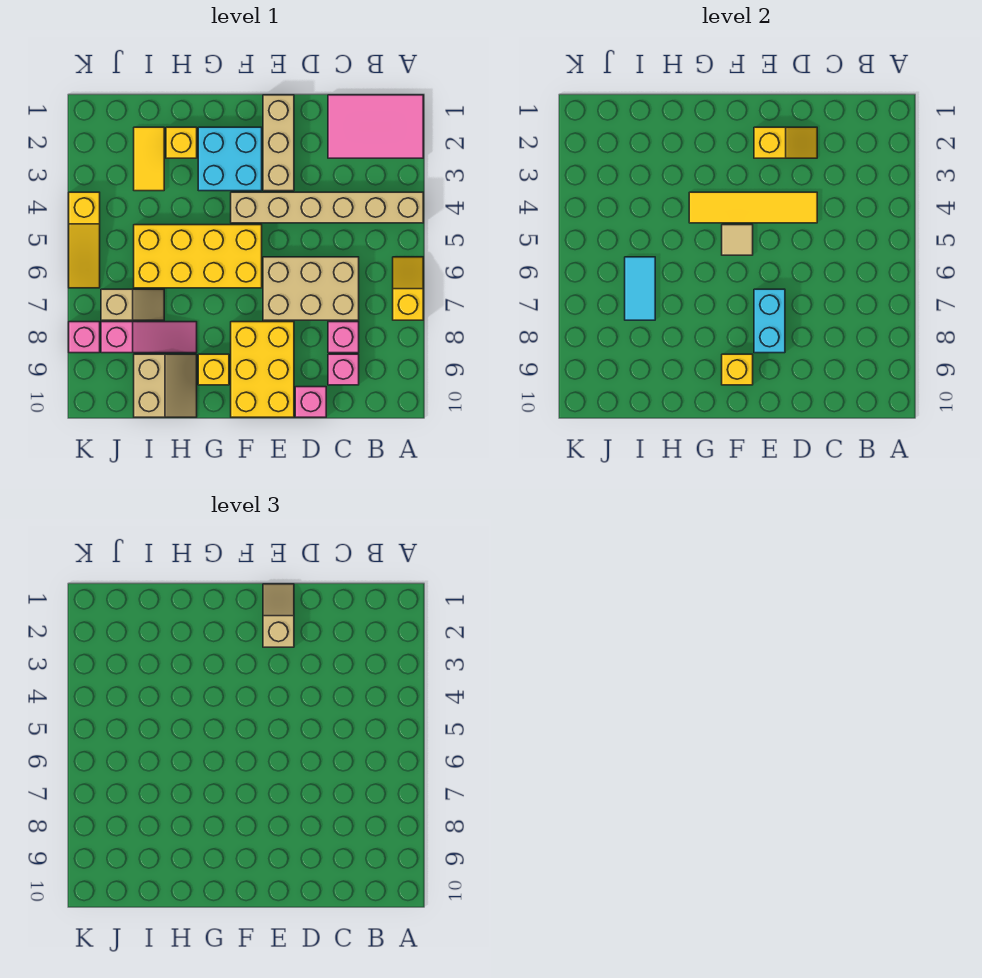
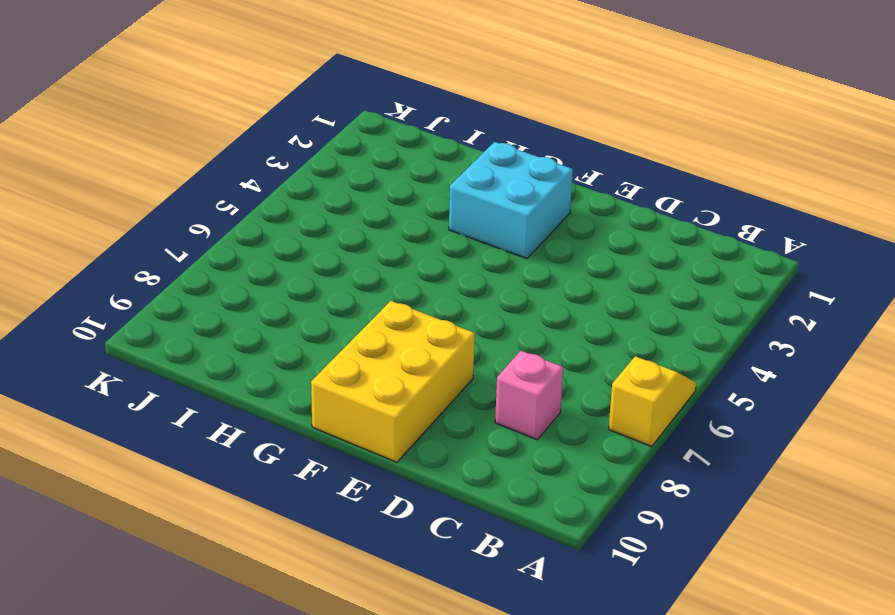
none -> pink tile A1:C2 level 1
none -> tan brick A4:F4 level 1
none -> tan brick C6:E7 level 1

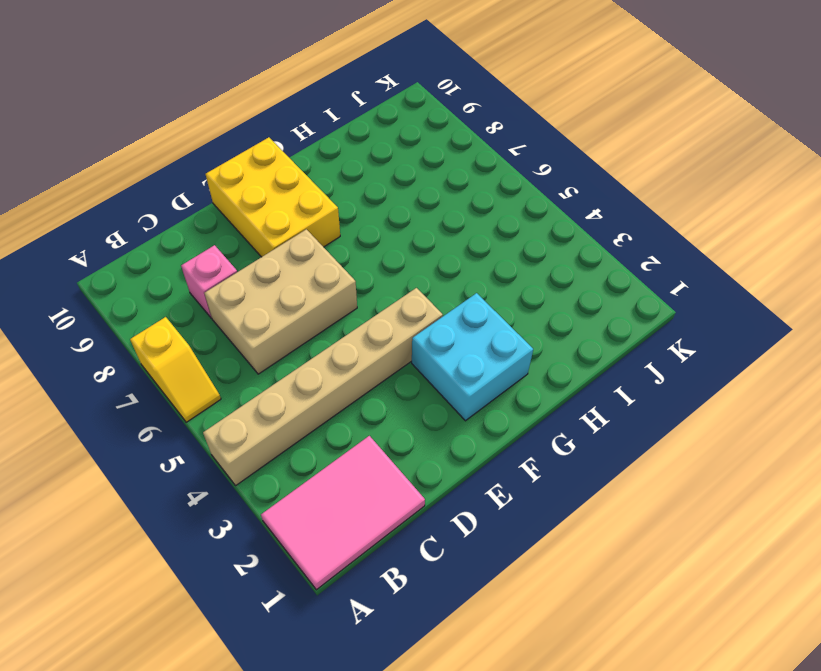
none -> pink brick C9 level 1
none -> pink brick D10 level 1
none -> tan brick E1:E3 level 1

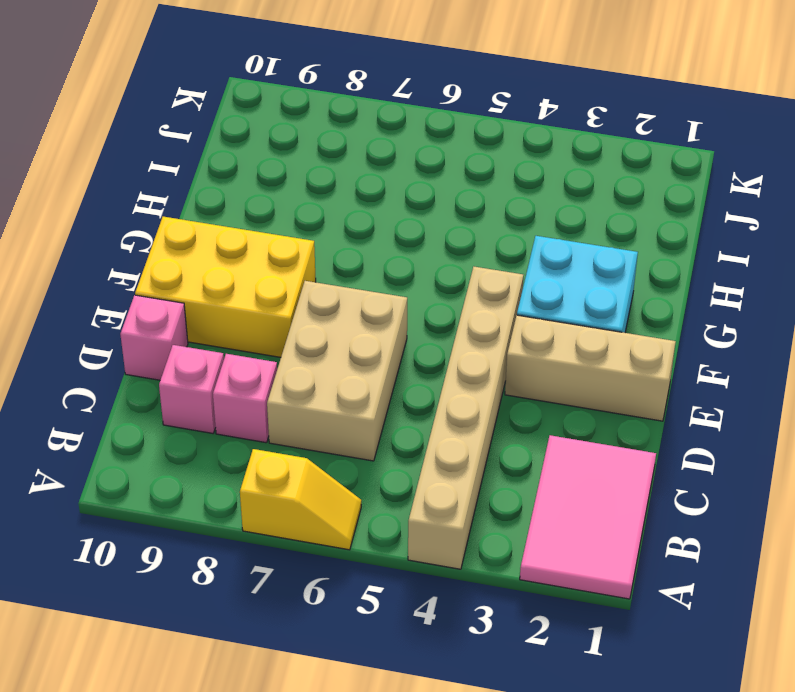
none -> yellow brick F5:I6 level 1
none -> yellow brick G9 level 1
none -> yellow brick H2 level 1

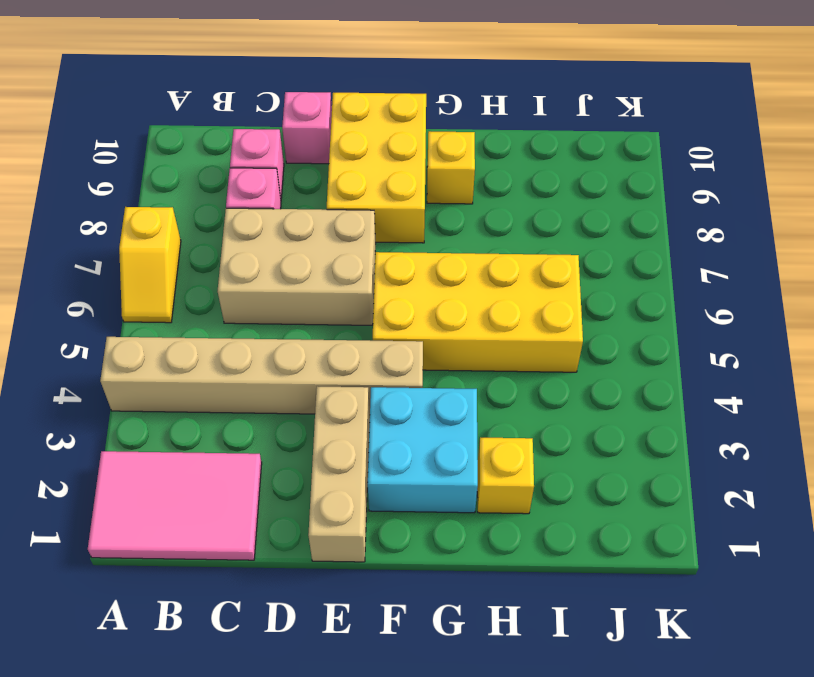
none -> pink slope H8:J8 level 1 top J
none -> tan slope H9:I10 level 1 top I
none -> yellow tile I2:I3 level 1

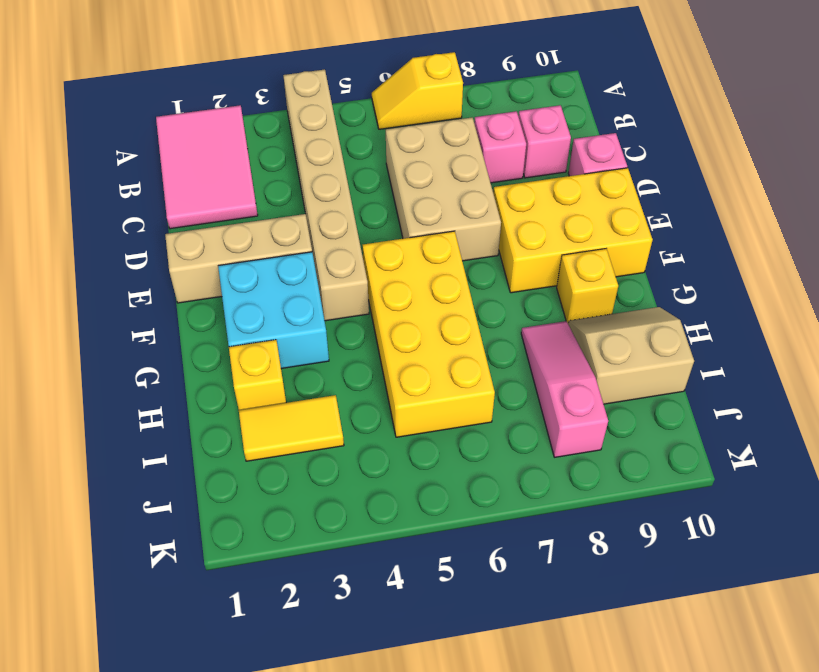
none -> tan slope I7:J7 level 1 top J
none -> yellow slope K4:K6 level 1 top 4
none -> pink brick K8 level 1

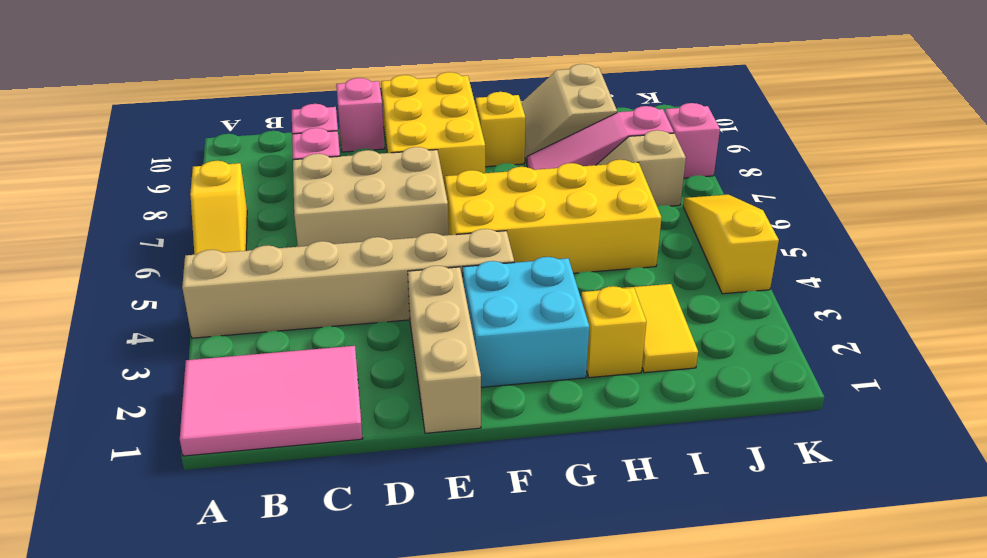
none -> yellow slope D2:E2 level 2 top E
none -> yellow tile D4:G4 level 2
none -> cyan brick E7:E8 level 2

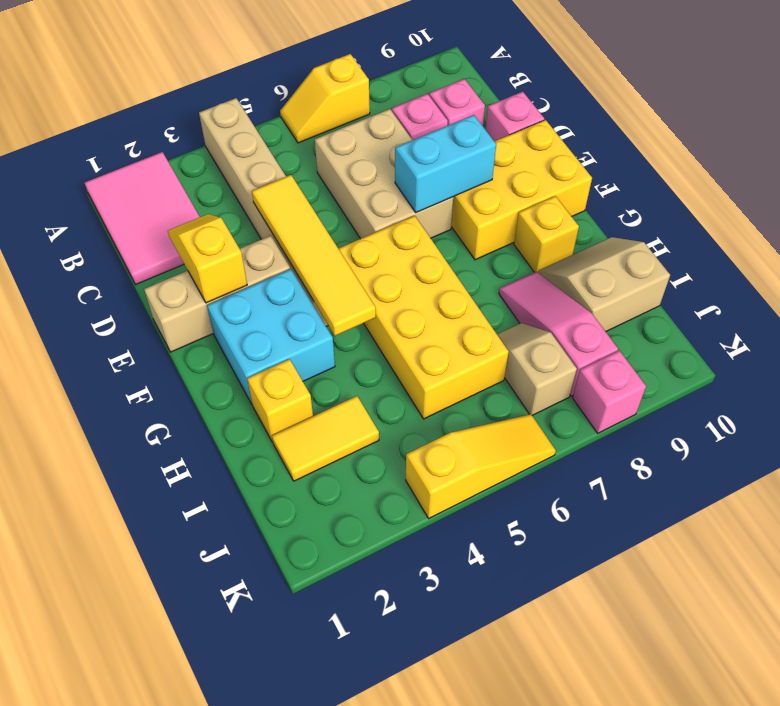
none -> tan tile F5 level 2
none -> yellow brick F9 level 2
none -> cyan tile I6:I7 level 2

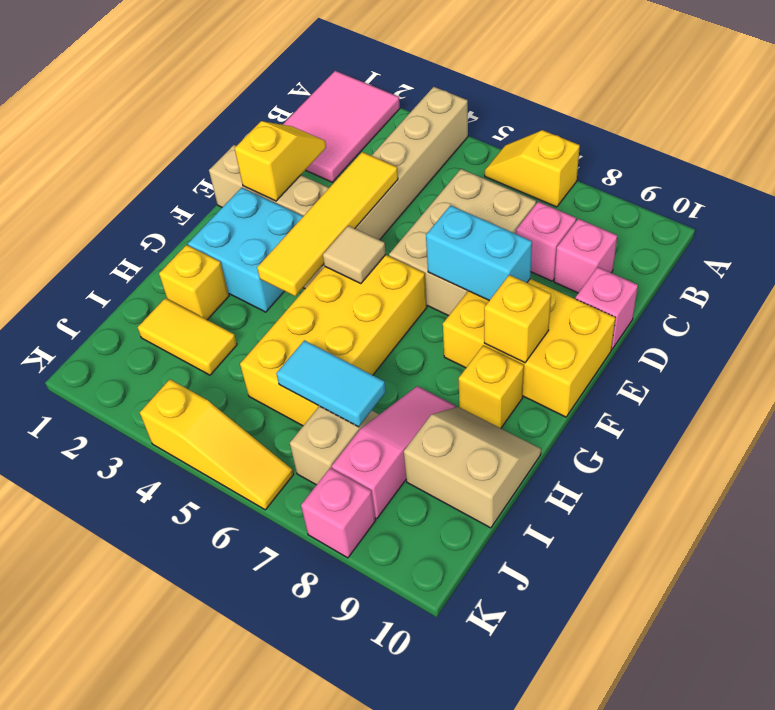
none -> tan slope E1:E2 level 3 top 2

